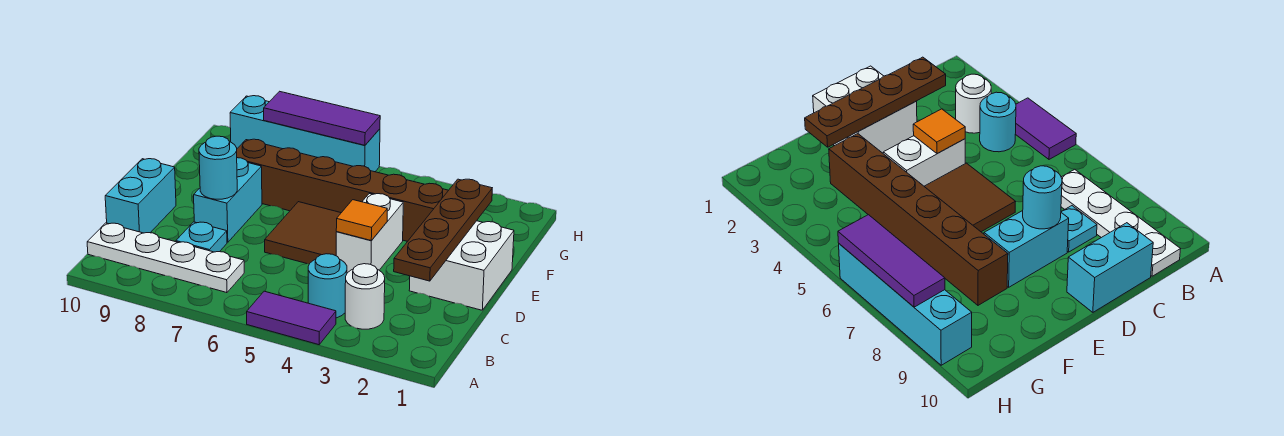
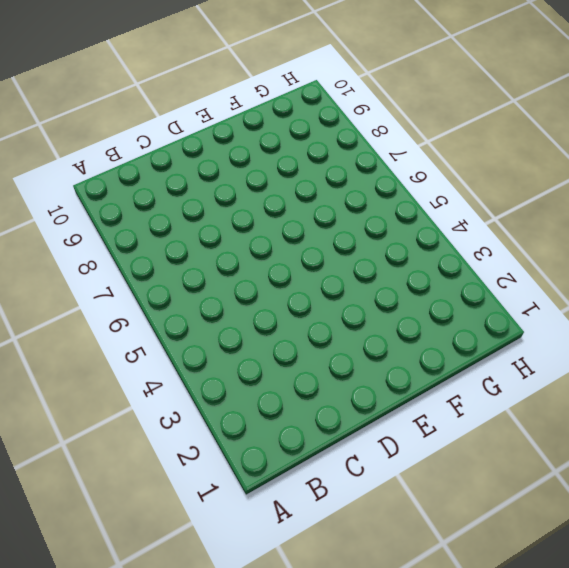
none -> purple tile A4:A5 level 1
none -> white round brick B3 level 1
none -> cyan round brick B4 level 1

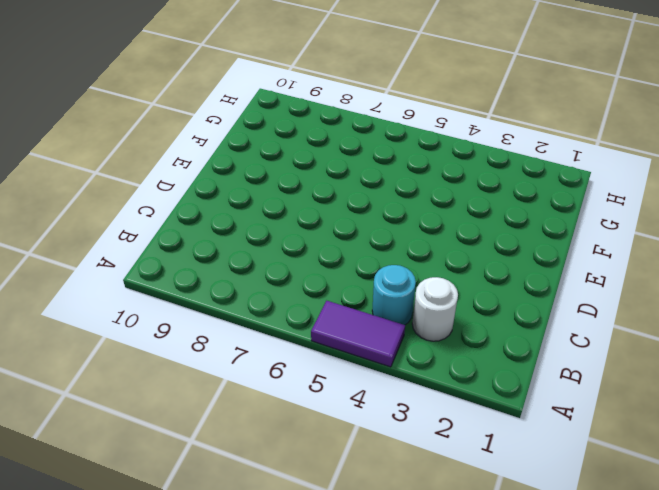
none -> white plate B7:B10 level 1
none -> cyan plate C8 level 1
none -> cyan brick C10:D10 level 1

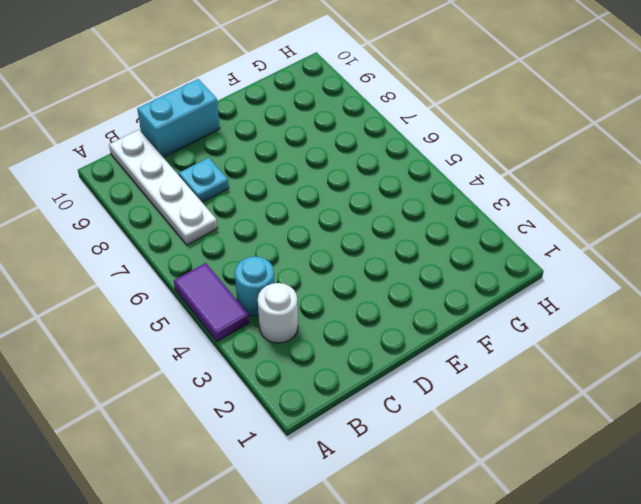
none -> white brick D1:E2 level 1
none -> white brick D4:E4 level 1
none -> brown tile D5:E6 level 1

